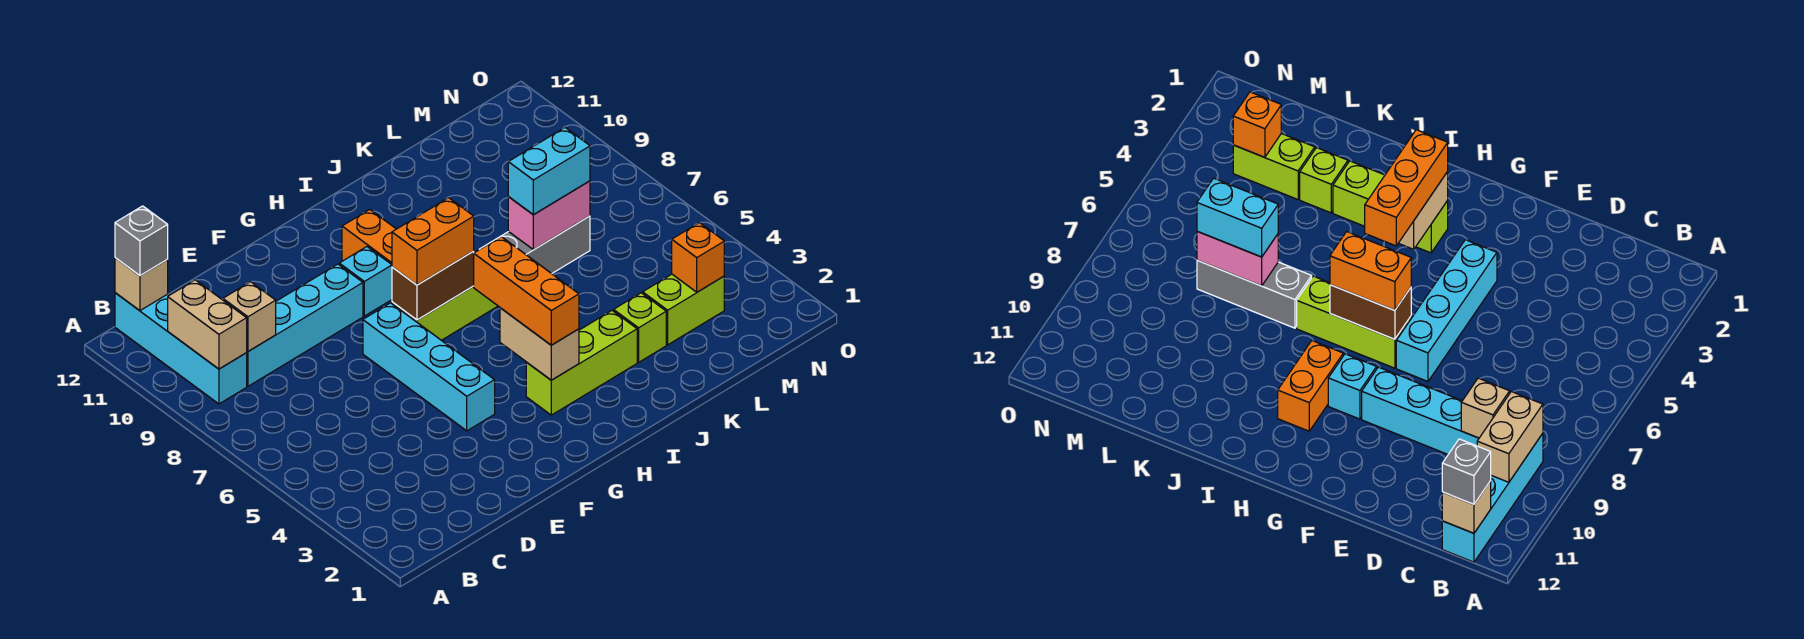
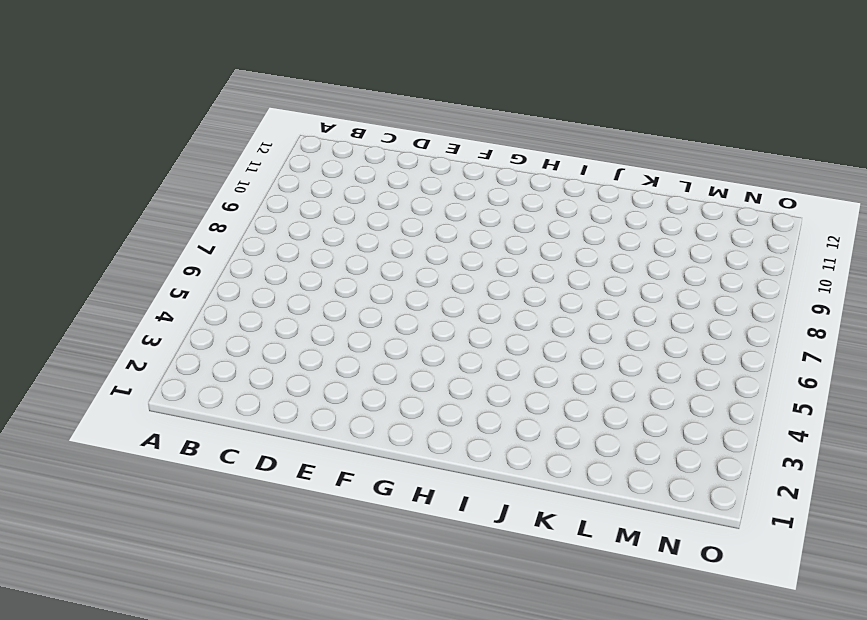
none -> cyan brick B9:B12 level 1
none -> cyan brick C9:F9 level 1
none -> cyan brick F4:F7 level 1

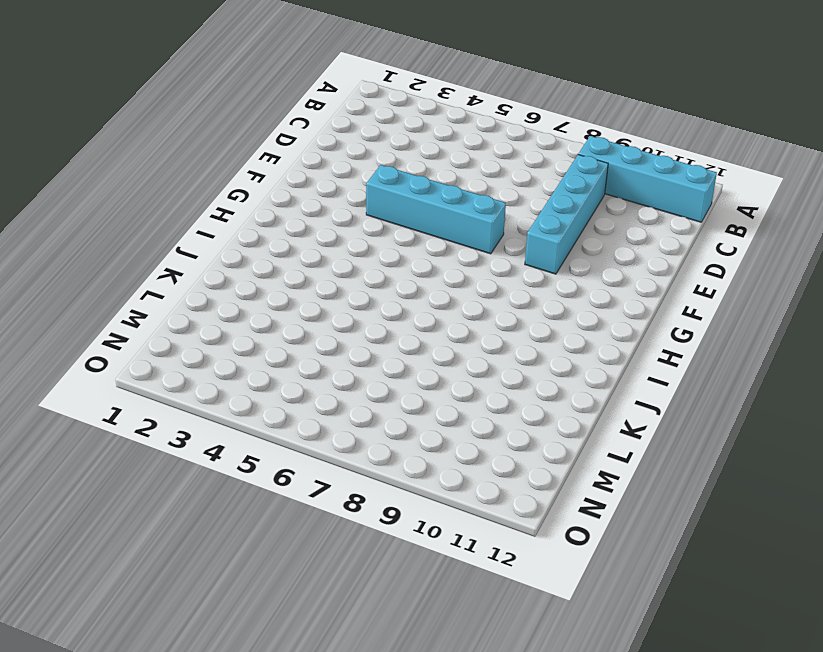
none -> lime brick G7:I7 level 1
none -> cyan brick G9 level 1
none -> lime brick H3:J3 level 1

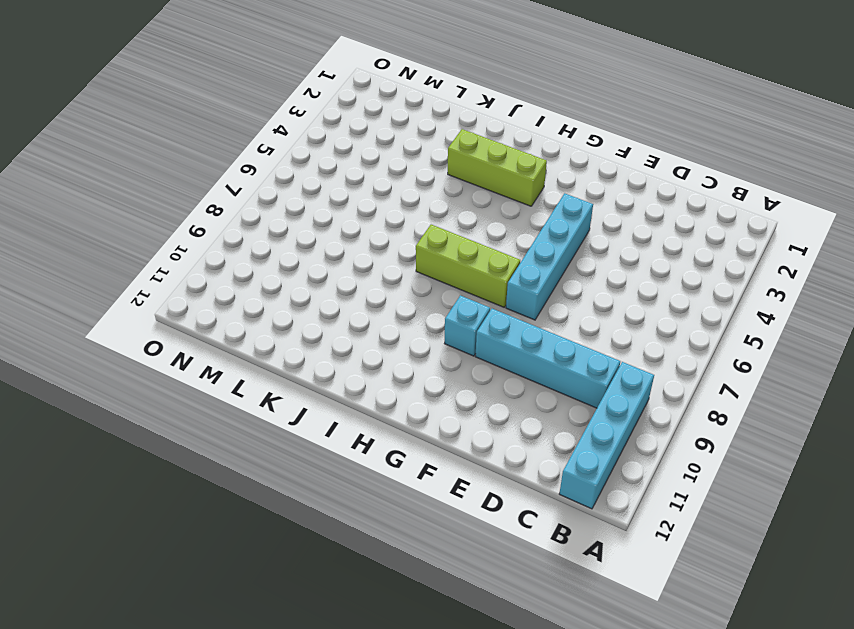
none -> orange brick H9:H10 level 1
none -> grey brick J7:L7 level 1
none -> lime brick K3 level 1

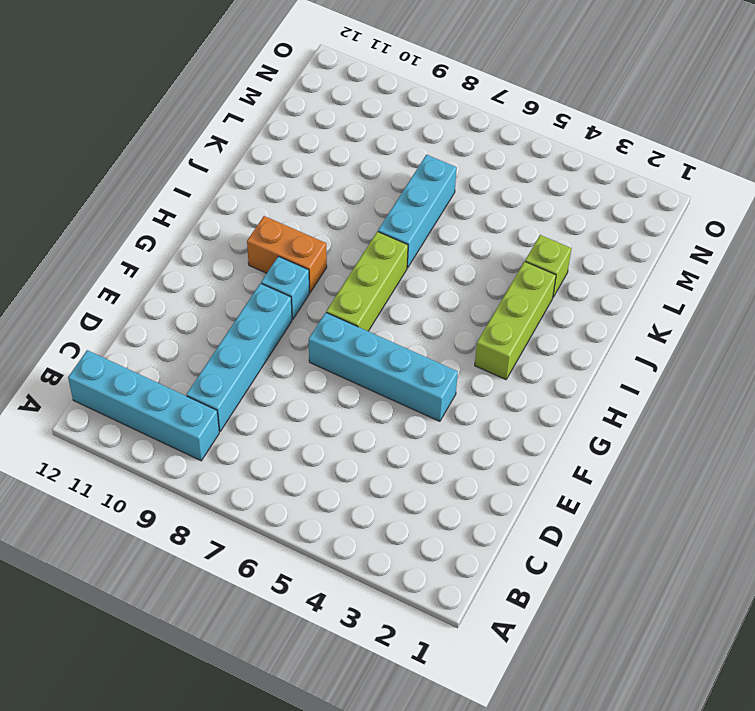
cyan brick J7:L7 level 1 -> grey brick J7:L7 level 1
none -> lime brick L3:M3 level 1
none -> tan brick B9:B10 level 2
none -> tan brick B12 level 2

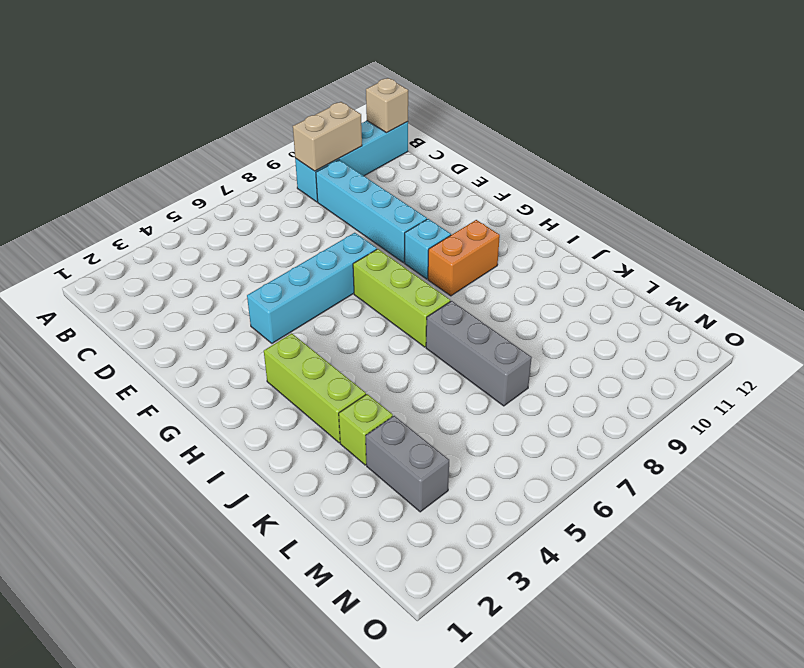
grey brick L3:M3 level 1 -> lime brick L3:M3 level 1
none -> tan brick C9 level 2
none -> brown brick G7:H7 level 2
none -> tan brick H3:H4 level 2

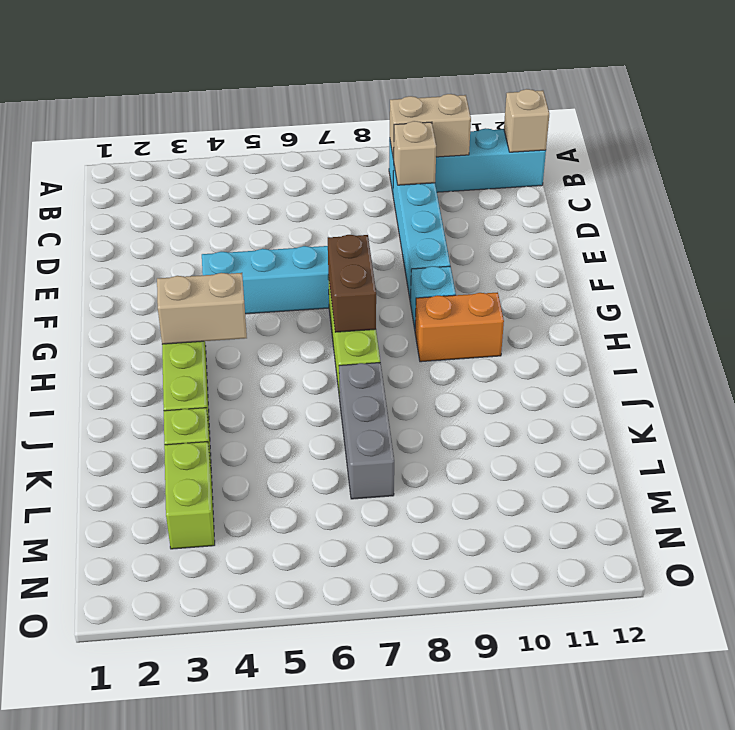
none -> pink brick K7:L7 level 2
none -> orange brick M3 level 2
none -> grey brick B12 level 3

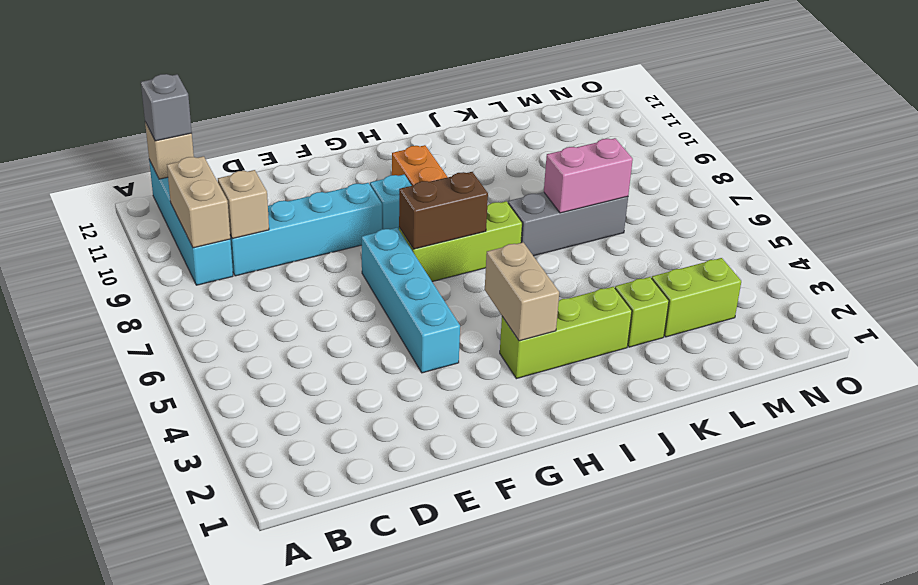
none -> orange brick M3 level 2
none -> orange brick G7:H7 level 3
none -> orange brick H3:H5 level 3

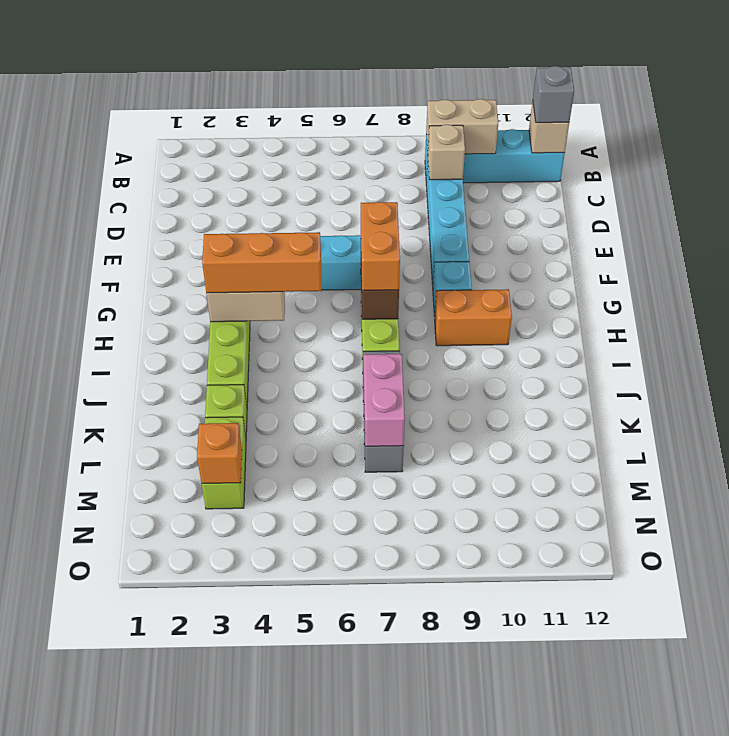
none -> cyan brick K7:L7 level 3

